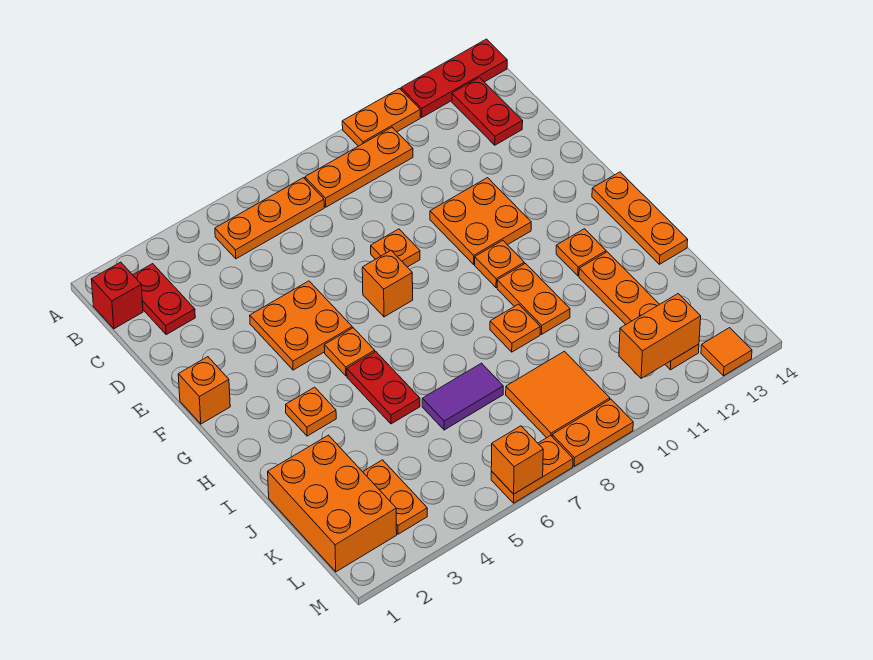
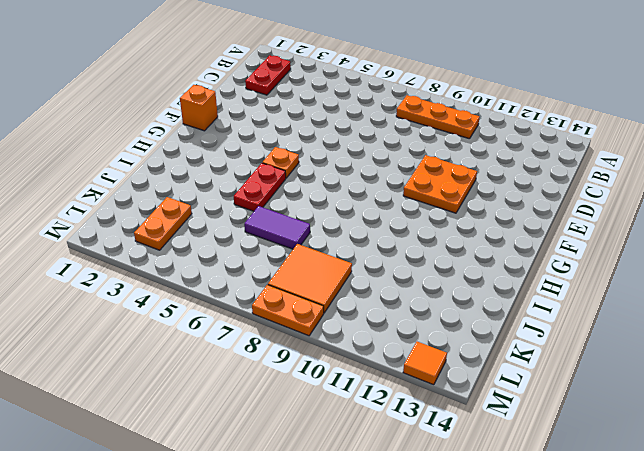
none -> orange plate A10:A11 level 1
none -> red plate A12:A14 level 1
none -> red brick B1 level 1
none -> orange plate B5:B7 level 1

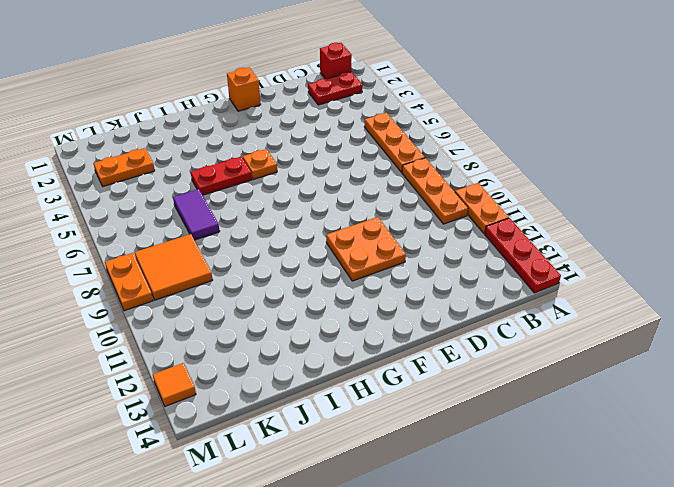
none -> red plate B13:C13 level 1
none -> orange plate E4:F5 level 1
none -> orange plate E8 level 1
none -> orange brick F7 level 1

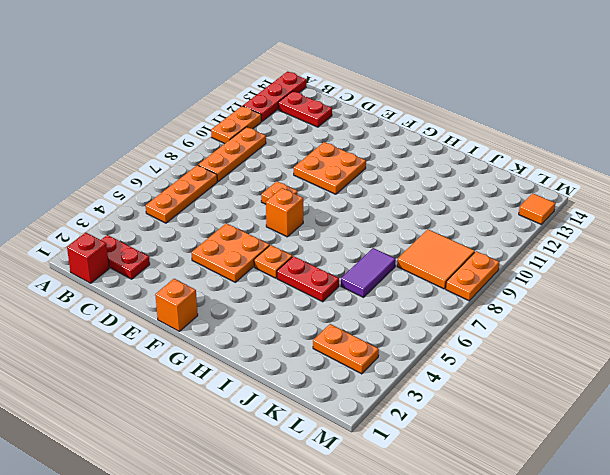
none -> orange plate G10 level 1
none -> orange plate G14:I14 level 1
none -> orange plate H3 level 1
none -> orange plate H10:I10 level 1

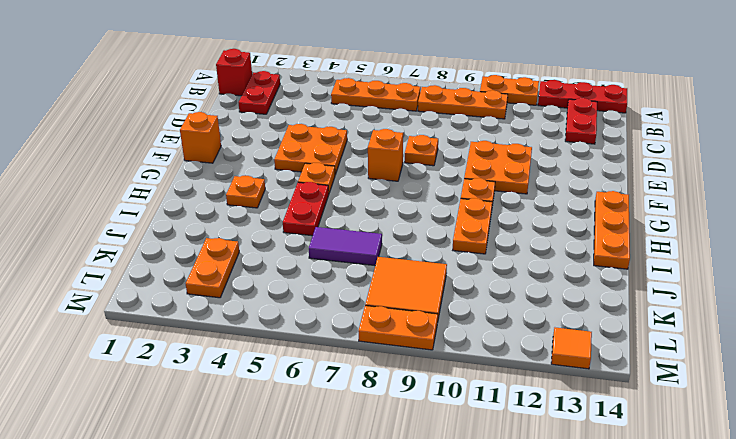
none -> orange plate H12 level 1
none -> orange plate I9 level 1
none -> orange plate I12:L12 level 1
none -> orange brick J1:L2 level 1

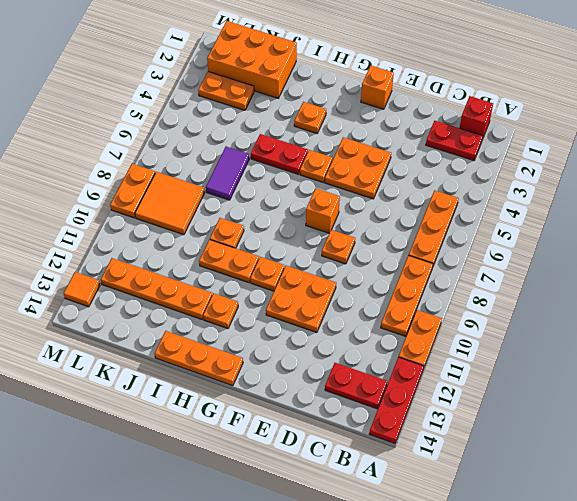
none -> orange plate M6:M7 level 1
none -> orange brick L11:L12 level 2
none -> orange brick M6 level 2

